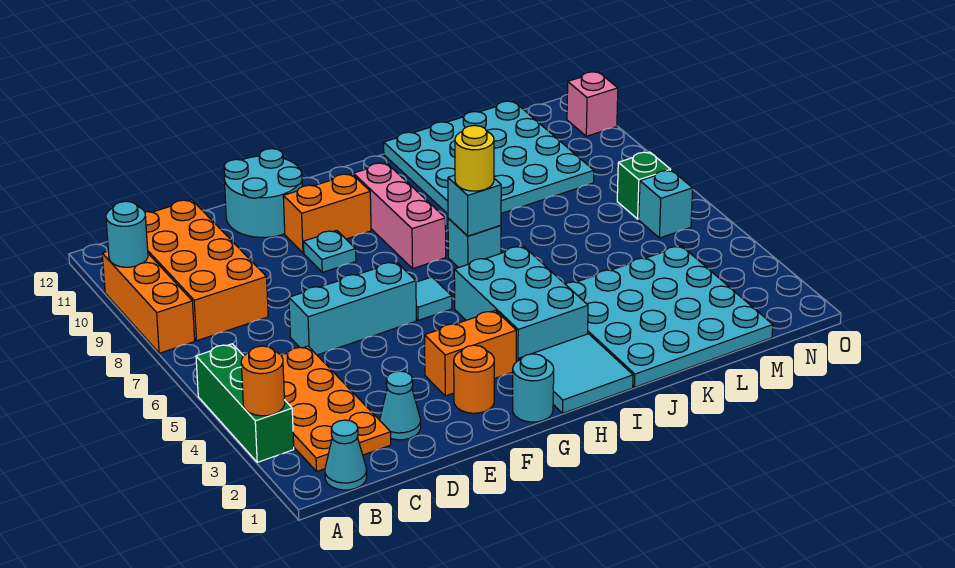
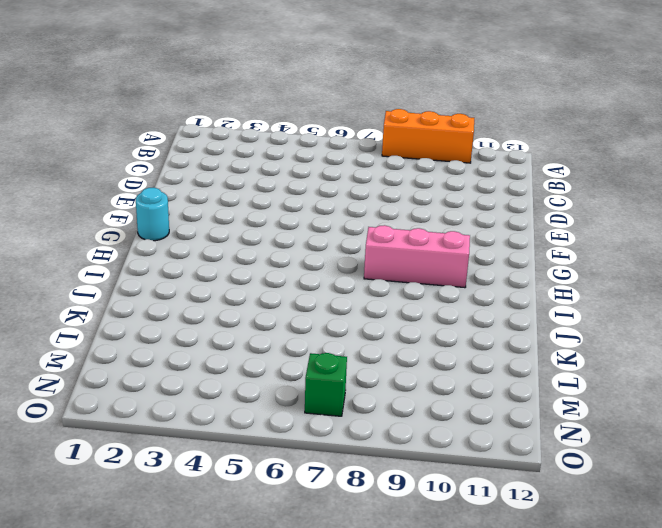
none -> green brick A3:A5 level 1
none -> cyan cone B1 level 1
none -> orange plate B2:C5 level 1

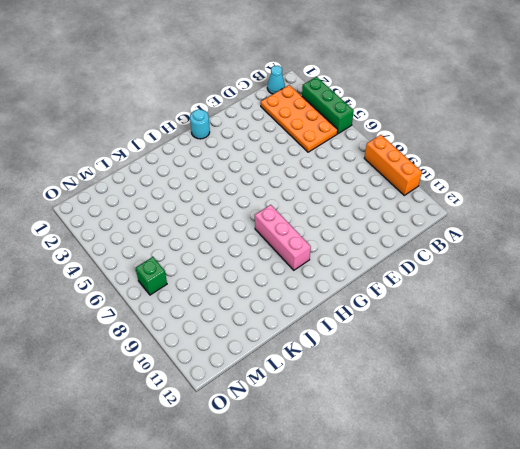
none -> orange brick B8:C11 level 1
none -> cyan cone D2 level 1
none -> cyan brick D6:F6 level 1

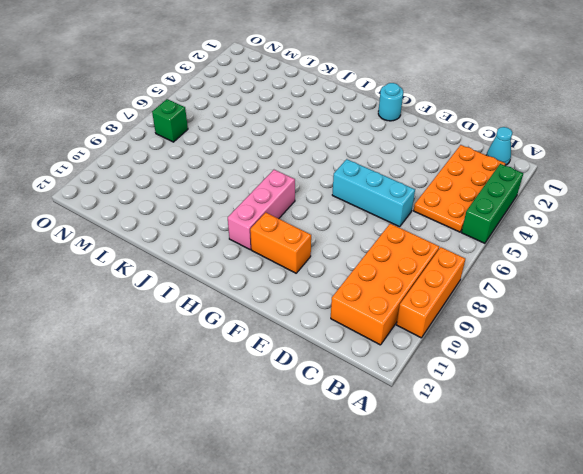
none -> cyan cone D2 level 1
none -> cyan round brick E11:F12 level 1
none -> orange round brick F2 level 1

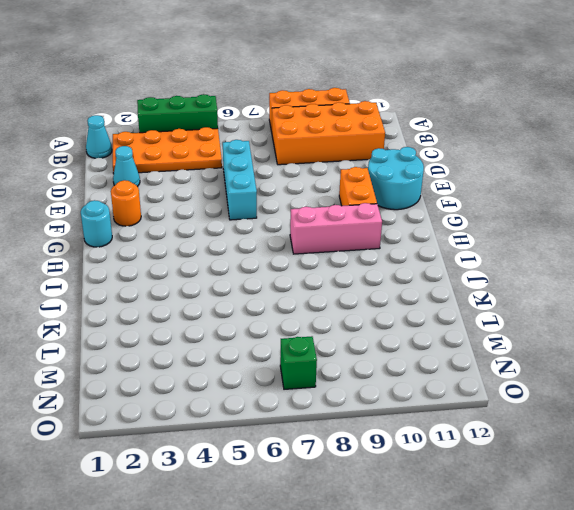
none -> orange brick F3:G3 level 1
none -> cyan plate F9 level 1
none -> cyan tile G6 level 1

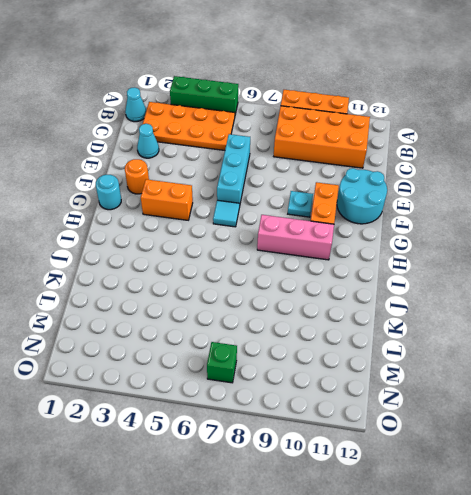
orange brick G3:G4 level 1 -> orange brick F3:G3 level 1
none -> cyan tile H1:I2 level 1
none -> cyan brick H3:I5 level 1
none -> cyan brick I7 level 1

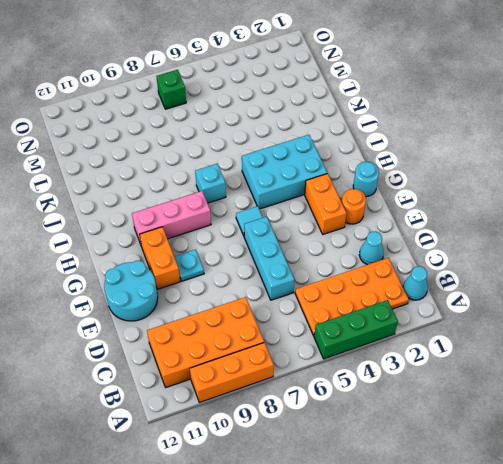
none -> cyan tile H1:I2 level 1
none -> cyan plate J1:M4 level 1
none -> cyan plate J9:M12 level 1

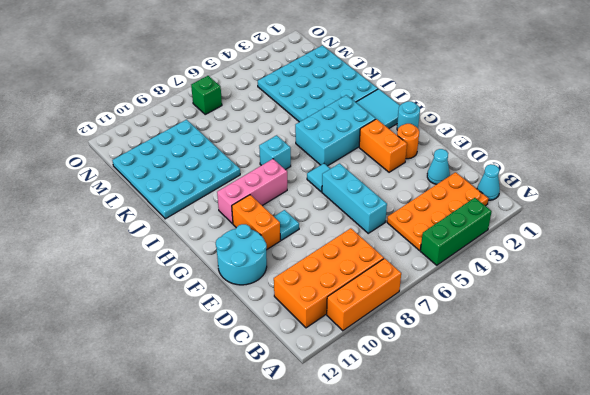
none -> cyan brick N6 level 1
none -> pink brick O11 level 1
none -> orange round brick A3 level 2

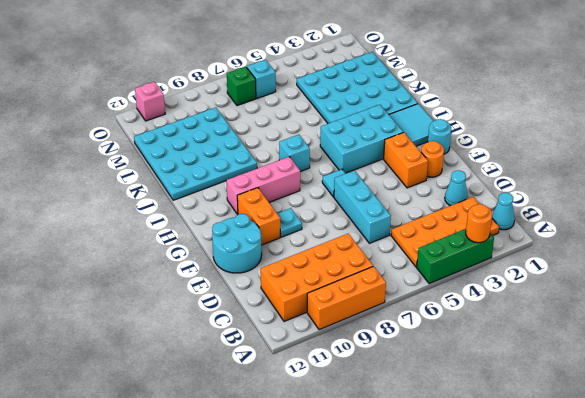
none -> cyan round brick A10 level 2
none -> cyan brick I7 level 2
none -> yellow round brick I7 level 3

